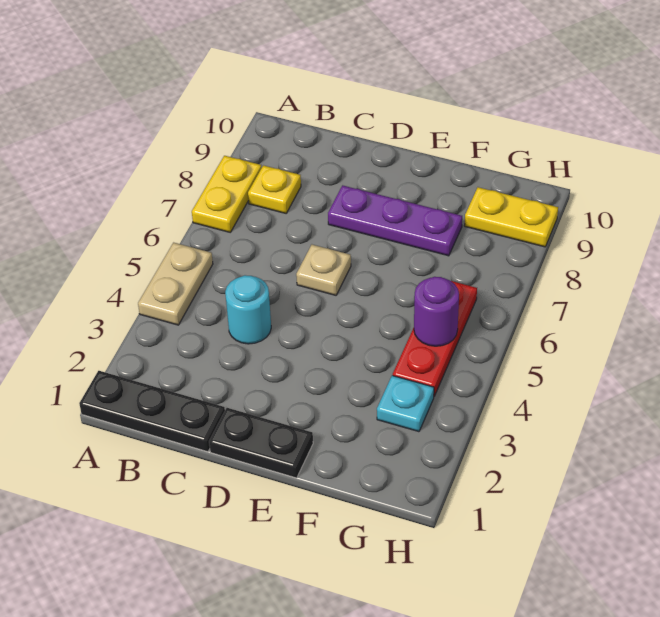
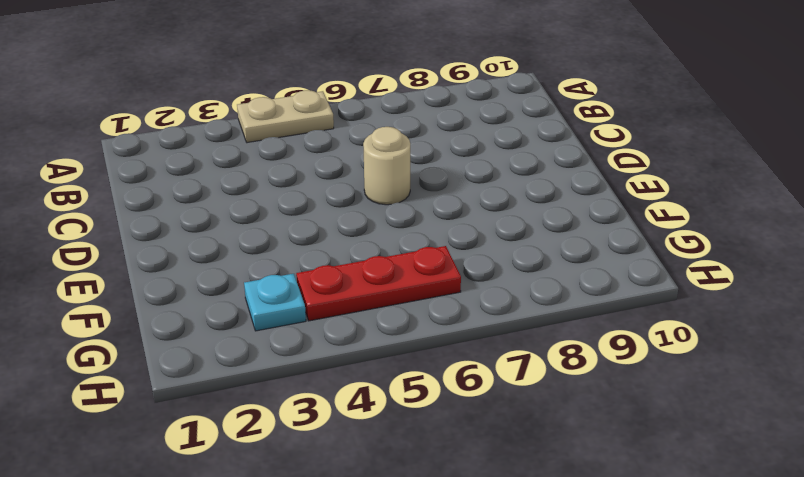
tan round brick D6 level 1 -> tan plate D6 level 1
none -> black plate A1:C1 level 1
none -> yellow plate A7:A8 level 1
none -> yellow plate B8 level 1

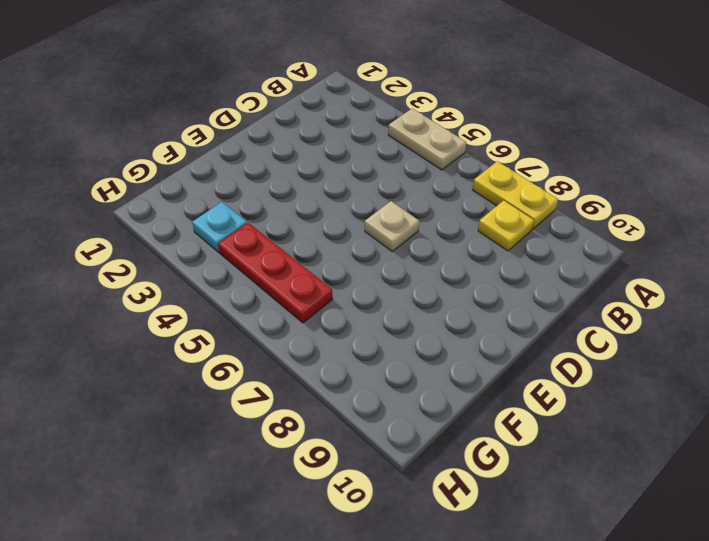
none -> black plate A1:C1 level 1
none -> cyan round brick C4 level 1
none -> black plate D1:E1 level 1

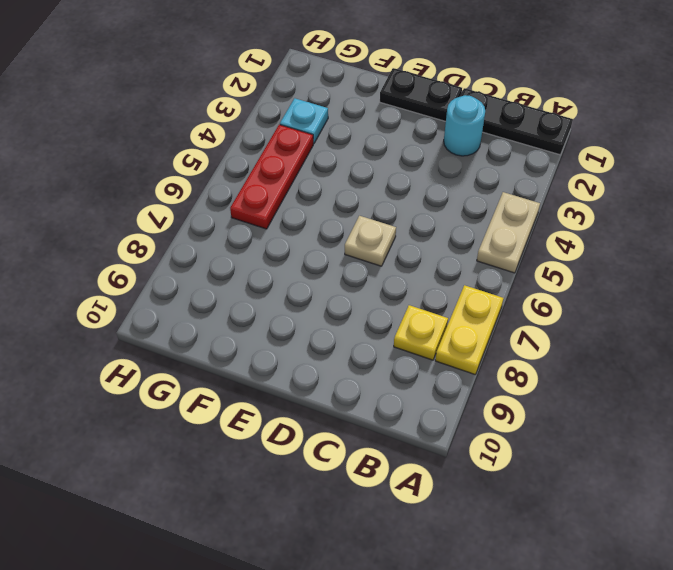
cyan round brick C2 level 1 -> cyan round brick C4 level 1
none -> purple plate D8:F8 level 1
none -> yellow plate G9:H9 level 1
none -> purple round brick G5 level 2

